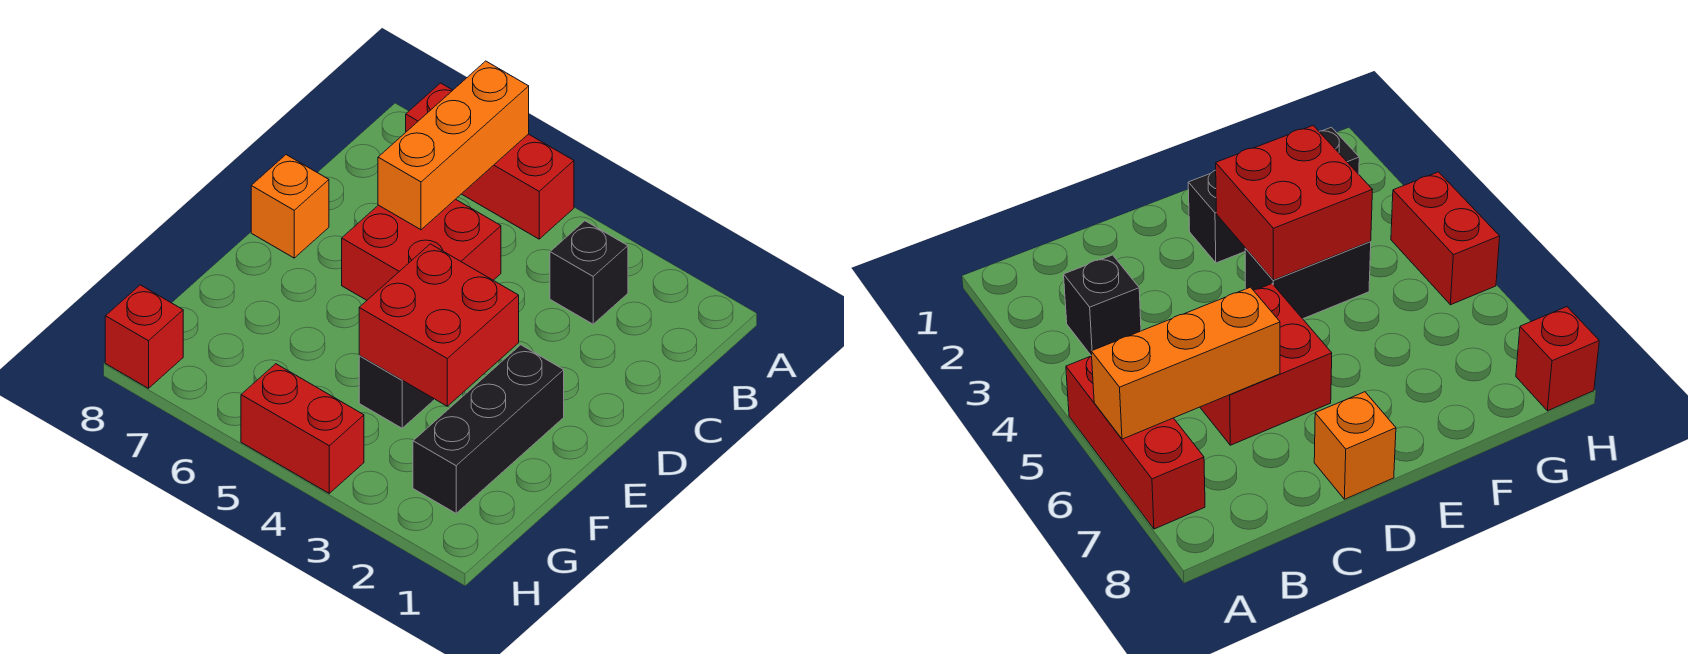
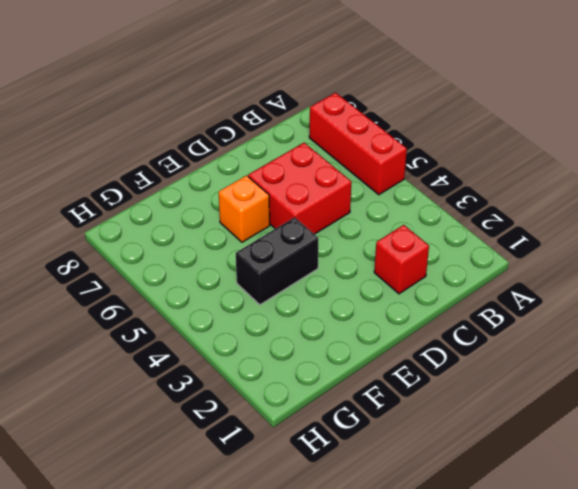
red brick C2 level 1 -> red brick H8 level 1
orange brick E6 level 1 -> orange brick D8 level 1
none -> black brick B3 level 1
none -> black brick E2:G2 level 1

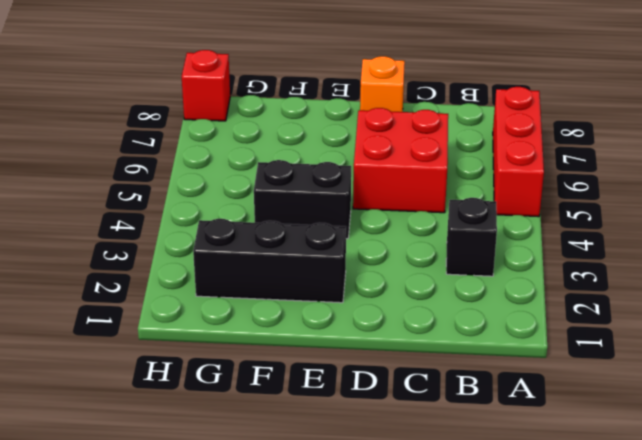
none -> red brick H4:H5 level 1
none -> orange brick A6:C6 level 2

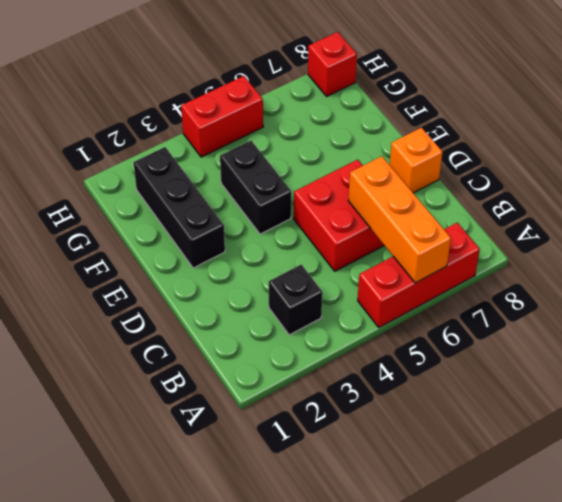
none -> red brick E3:F4 level 2

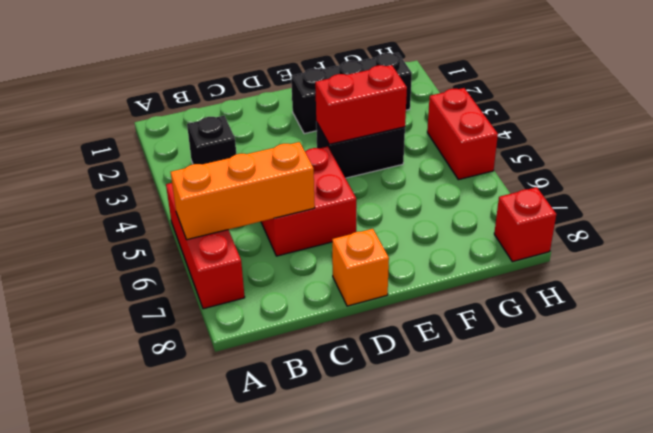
red brick E4:F4 level 2 -> red brick E3:F4 level 2

